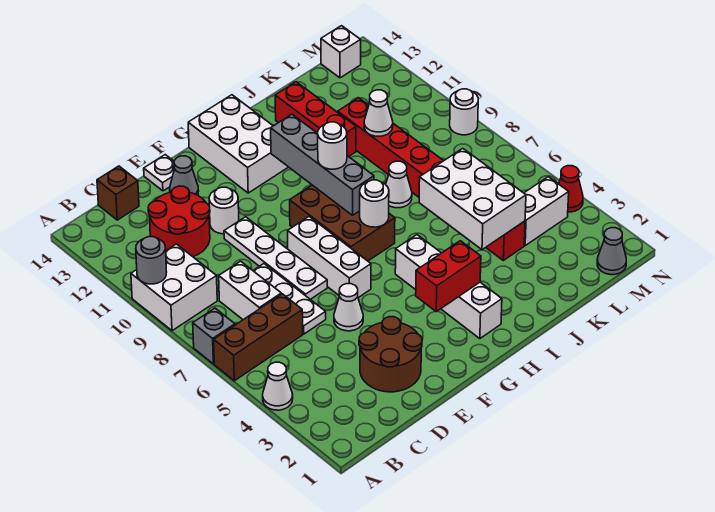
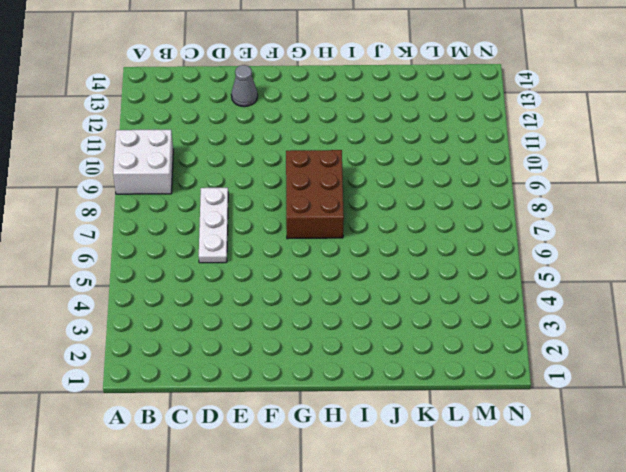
none -> white cone A4 level 1
none -> brown brick A6:C6 level 1
none -> grey brick A7 level 1
none -> white brick C7:C8 level 1

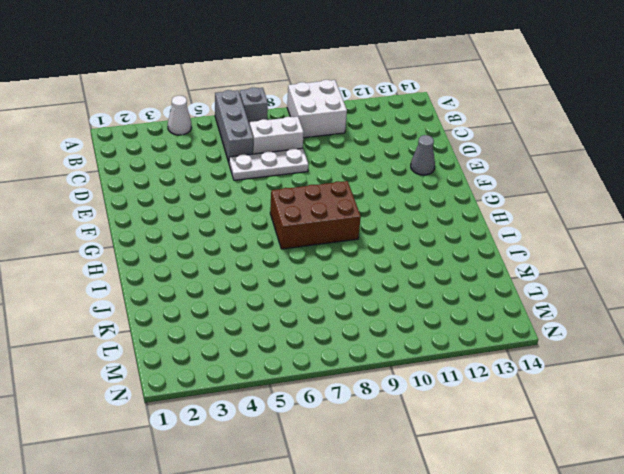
grey brick A6:C6 level 1 -> brown brick A6:C6 level 1
none -> red round brick C11:D12 level 1
none -> brown brick C14 level 1
none -> brown round brick D2:E3 level 1
none -> white cone E5 level 1

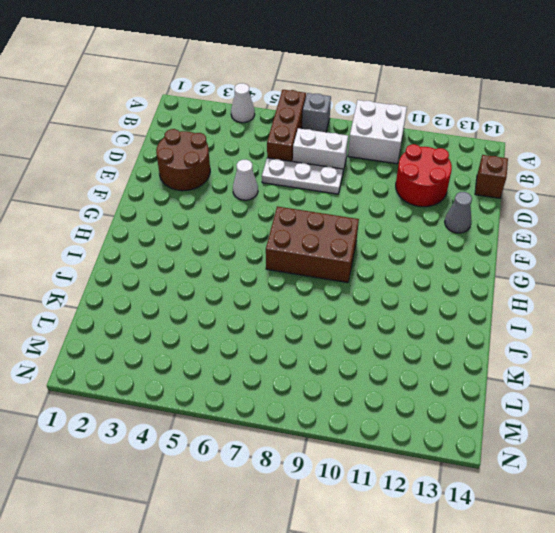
none -> white plate E7:E10 level 1
none -> white round brick E11 level 1
none -> white plate E14 level 1
none -> white brick F6:F8 level 1

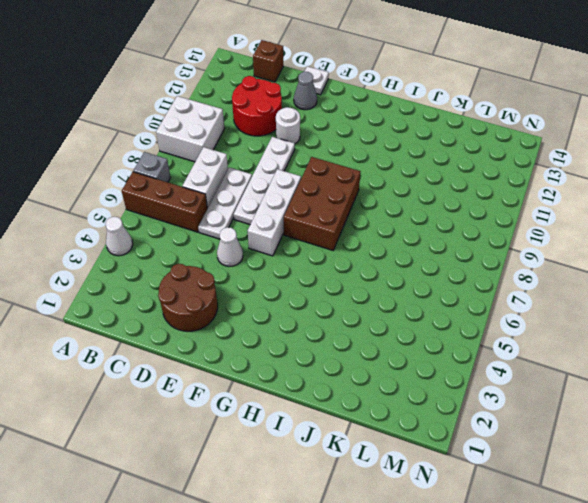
none -> white brick G12:H14 level 1
none -> white brick H2:H5 level 1
none -> white cone J8 level 1
none -> red brick J11:J13 level 1

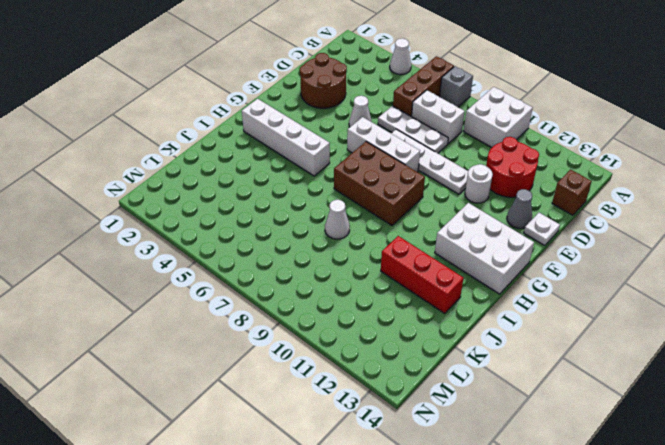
none -> red brick K4:K11 level 1
none -> white brick L4:M4 level 1
none -> grey cone M1 level 1
none -> white brick M14 level 1

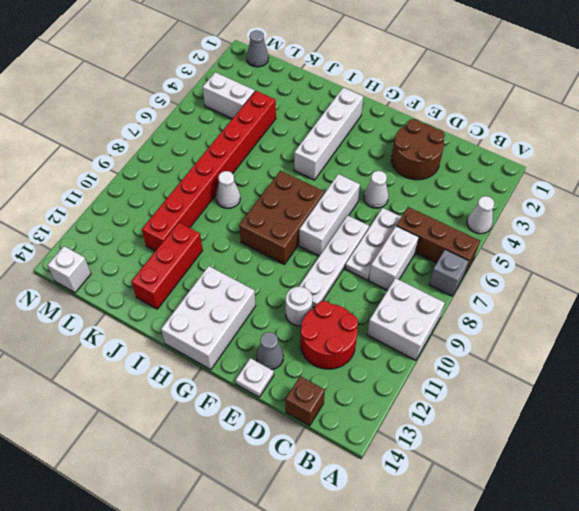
none -> red cone N4 level 1
none -> white round brick N9 level 1
none -> grey round brick A10 level 2
none -> red brick G3:H3 level 2

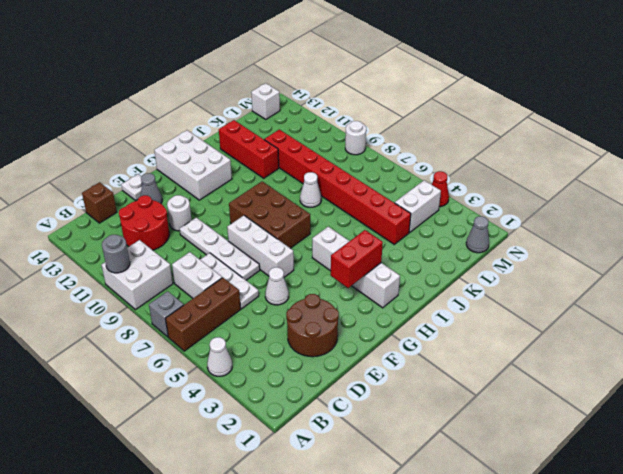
none -> white round brick H7 level 2
none -> grey brick H8:H11 level 2
none -> white brick J4:K6 level 2
none -> white cone K10 level 2

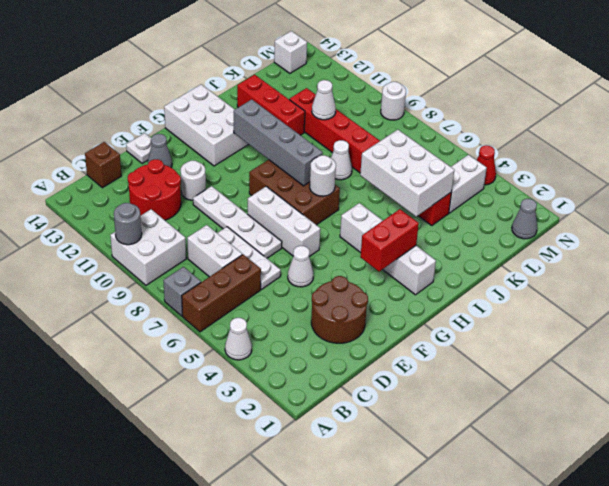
none -> white round brick H9 level 3

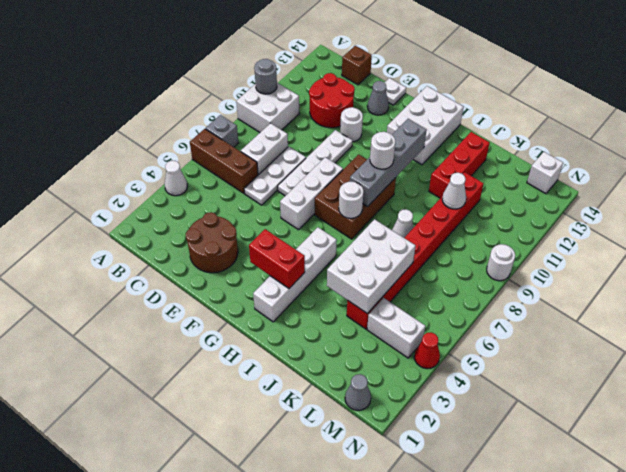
none -> white cone E5 level 1

